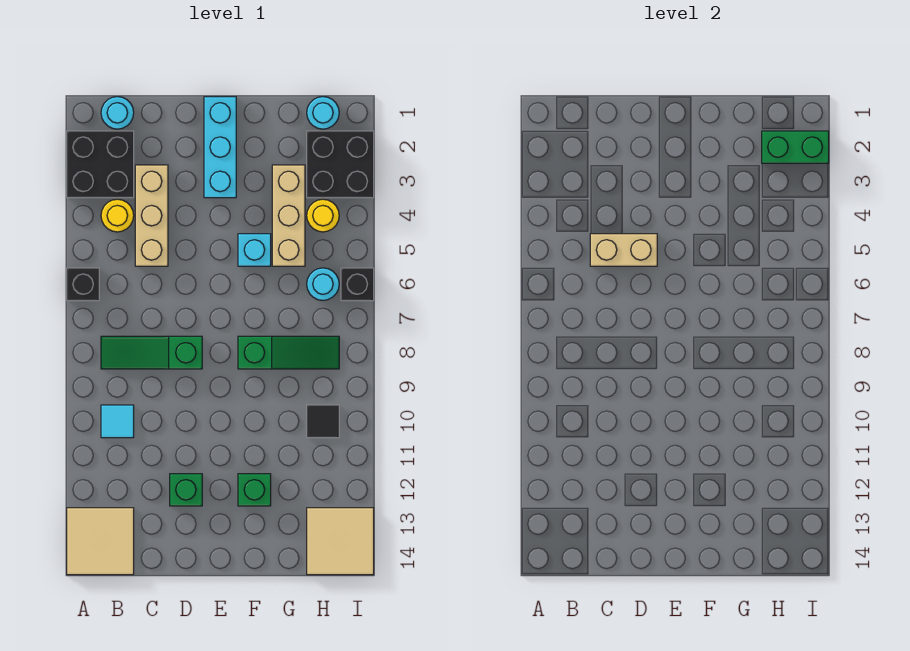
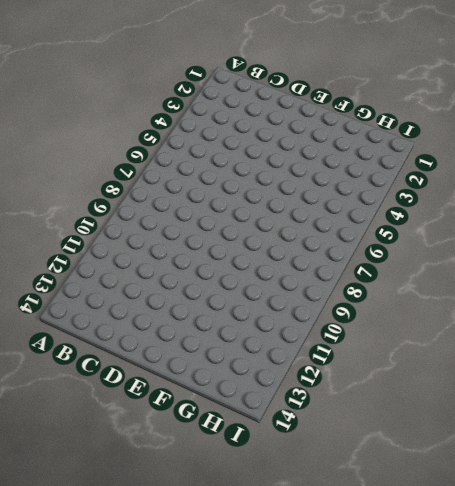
none -> black brick A2:B3 level 1
none -> black brick A6 level 1
none -> tan tile A13:B14 level 1

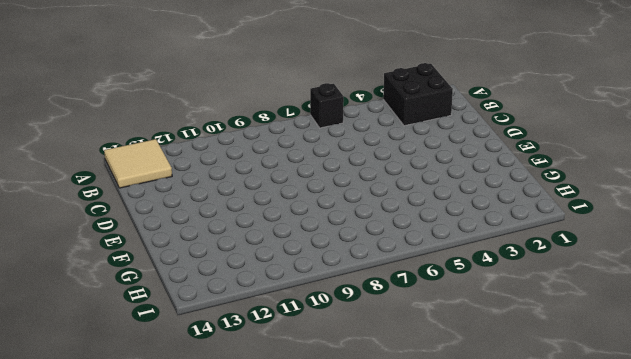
none -> cyan round brick B1 level 1
none -> yellow round brick B4 level 1
none -> green slope B8:D8 level 1 top D

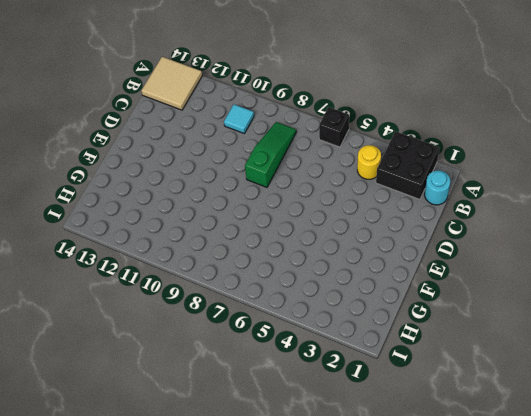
none -> tan brick C3:C5 level 1
none -> green brick D12 level 1
none -> cyan brick E1:E3 level 1

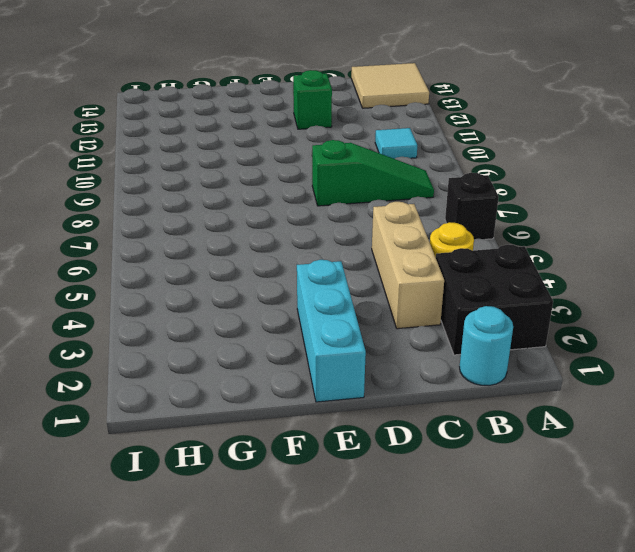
none -> cyan brick F5 level 1
none -> green slope F8:H8 level 1 top F
none -> green brick F12 level 1

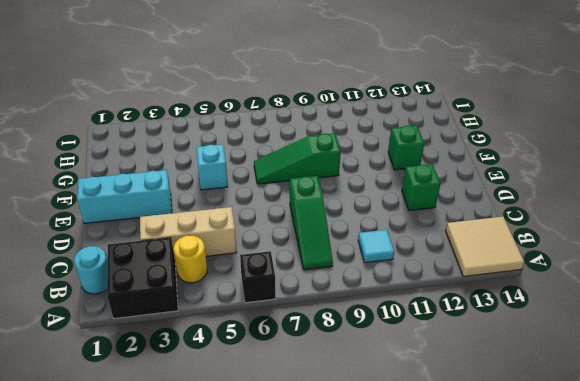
green slope F7:F9 level 1 top 9 -> green slope F8:H8 level 1 top F
none -> tan brick G3:G5 level 1
none -> cyan round brick H1 level 1
none -> black brick H2:I3 level 1

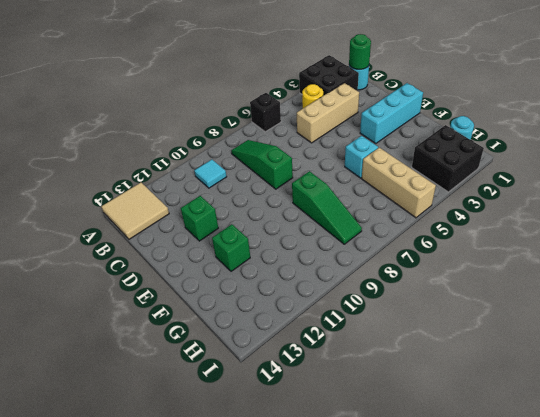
green round brick B1 level 2 -> none
tan brick G5:I5 level 1 -> tan brick G3:G5 level 1
none -> yellow round brick H4 level 1
none -> cyan round brick H6 level 1
none -> black tile H10 level 1

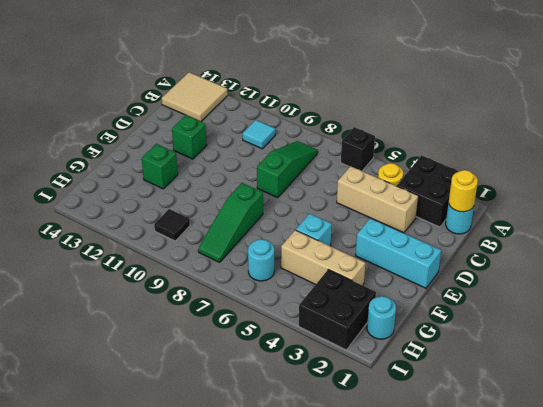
yellow round brick B1 level 2 -> yellow round brick H4 level 1
none -> tan tile H13:I14 level 1
none -> black brick I6 level 1
none -> tan brick C5:D5 level 2

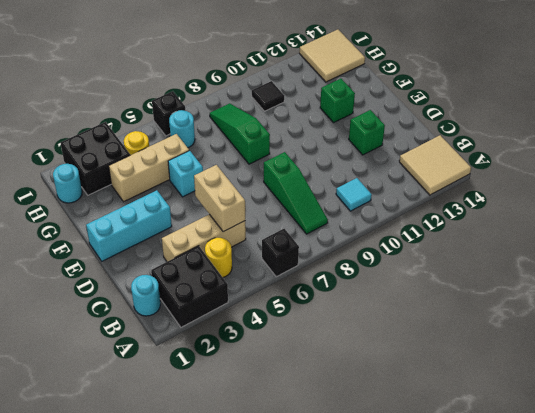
none -> green brick H2:I2 level 2

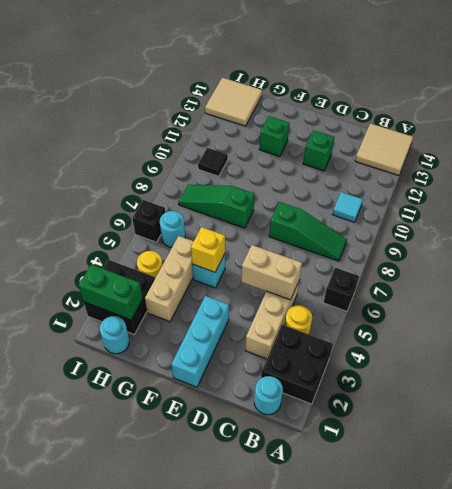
yellow brick F5 level 2 -> none

